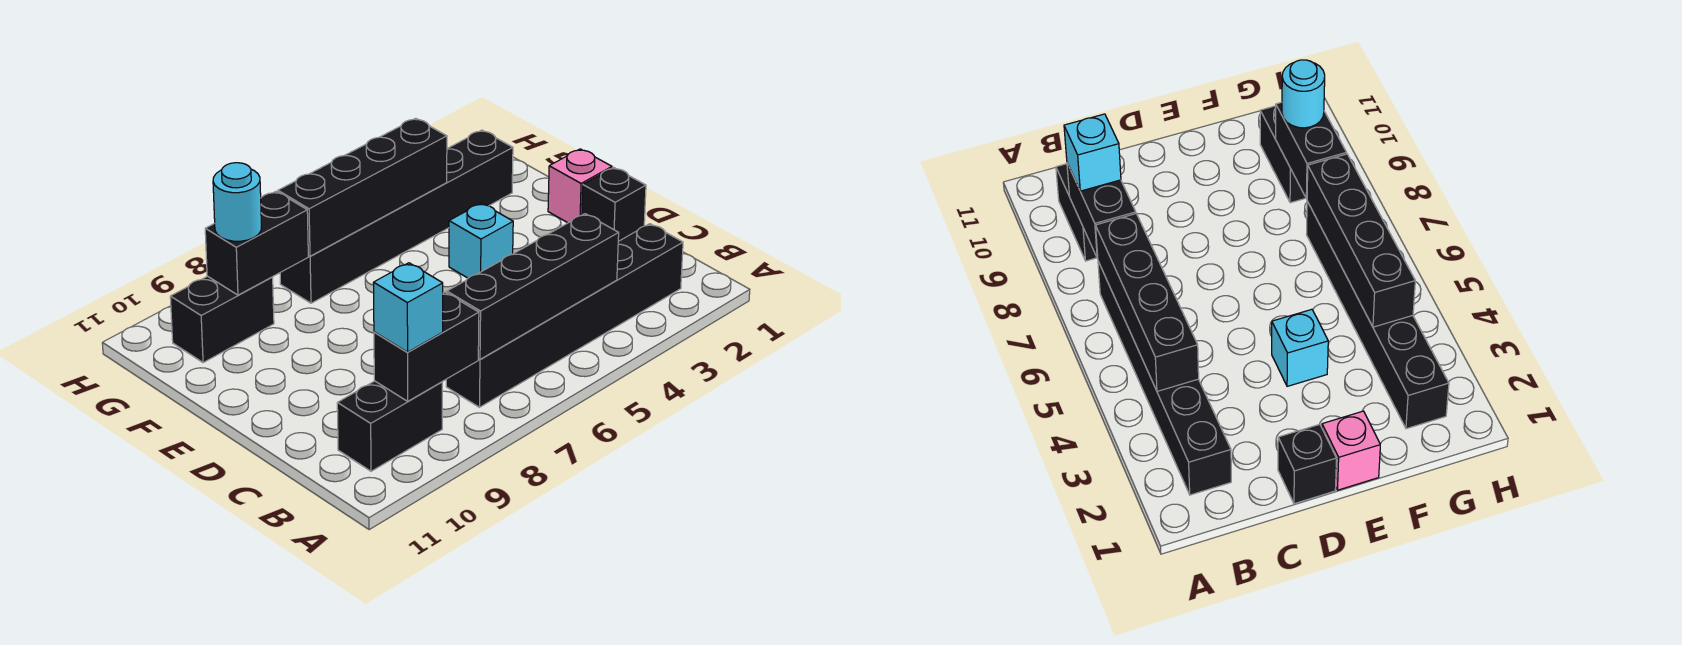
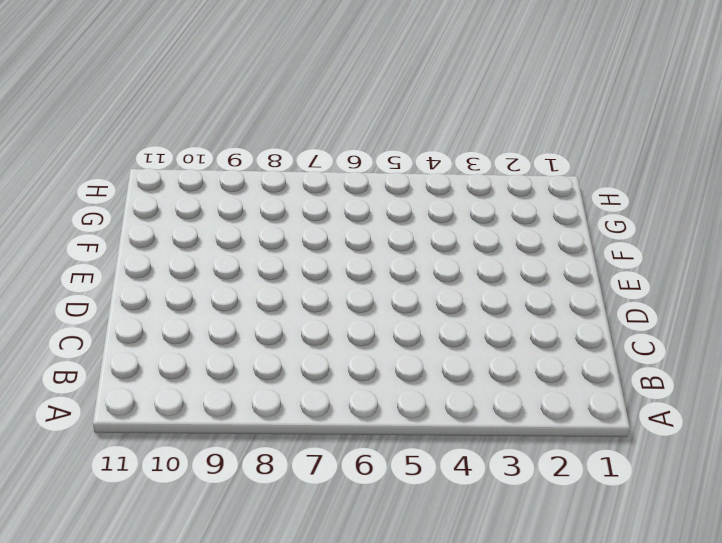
none -> black brick B2:B7 level 1
none -> black brick B9:B10 level 1
none -> black brick D1 level 1

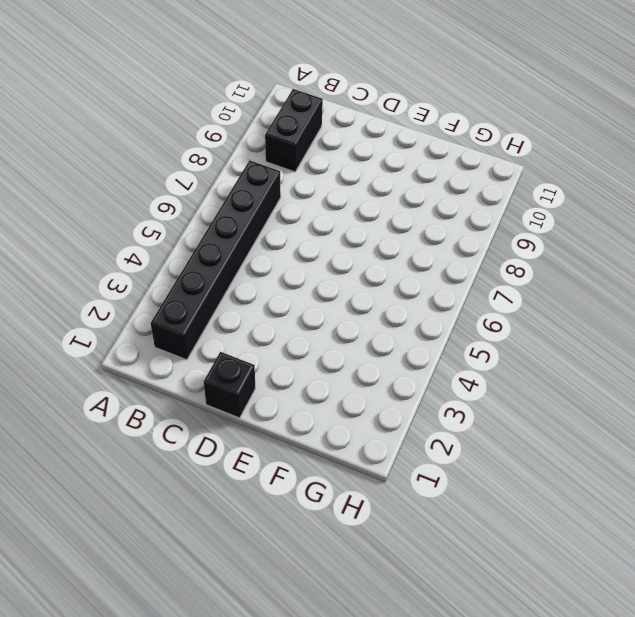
none -> pink brick E1 level 1
none -> cyan brick E4 level 1
none -> black brick G2:G7 level 1

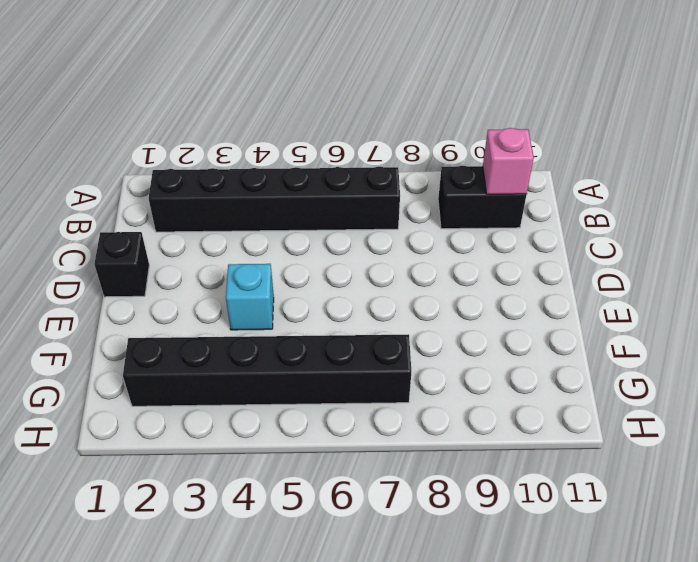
pink brick B10 level 2 -> pink brick E1 level 1
none -> black brick G9:G10 level 1
none -> black brick B4:B7 level 2
none -> black brick B8:B9 level 2

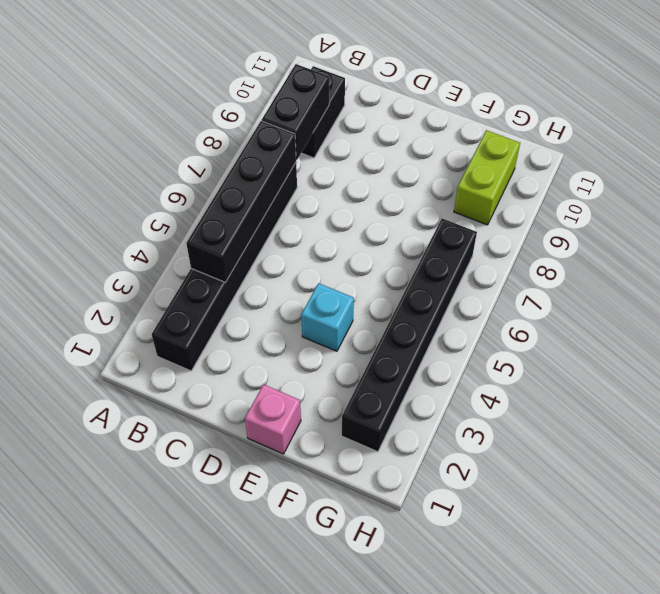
lime brick G9:G10 level 1 -> black brick G9:G10 level 1
none -> black brick D1 level 1
none -> black brick G4:G7 level 2
none -> black brick G8:G9 level 2

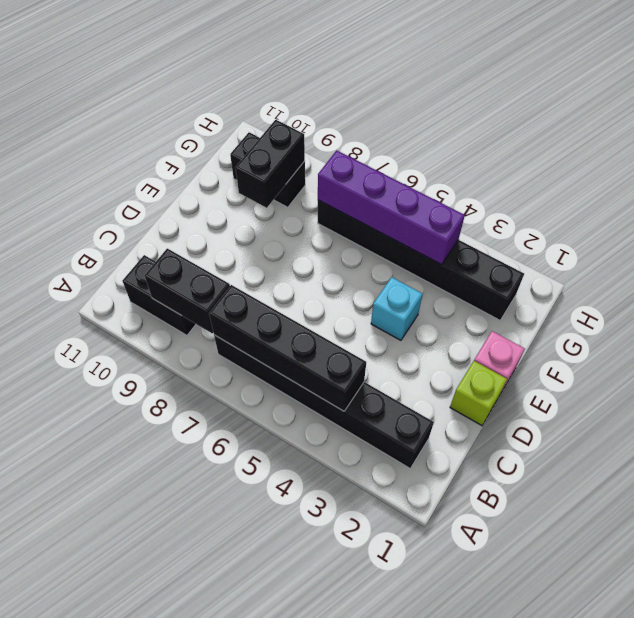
lime brick D1 level 1 -> black brick D1 level 1
black brick F9:G9 level 2 -> black brick G8:G9 level 2
purple brick G4:G7 level 2 -> black brick G4:G7 level 2
none -> cyan brick B9 level 3
none -> cyan round brick G9 level 3

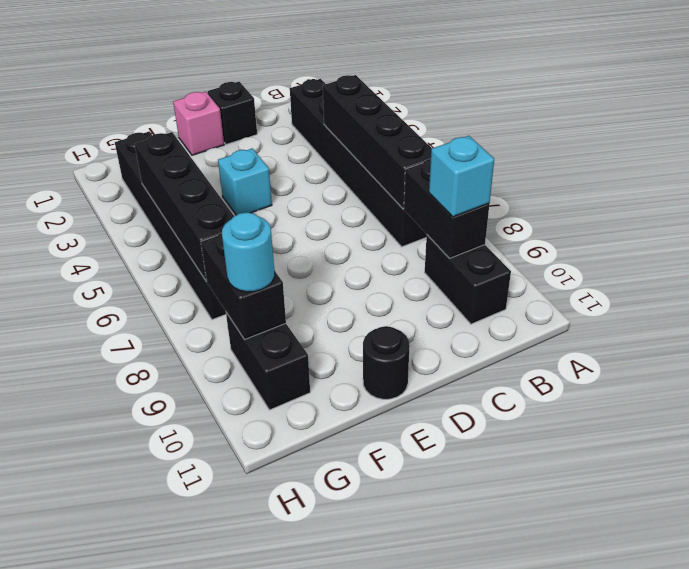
black round brick E11 level 1 -> none

